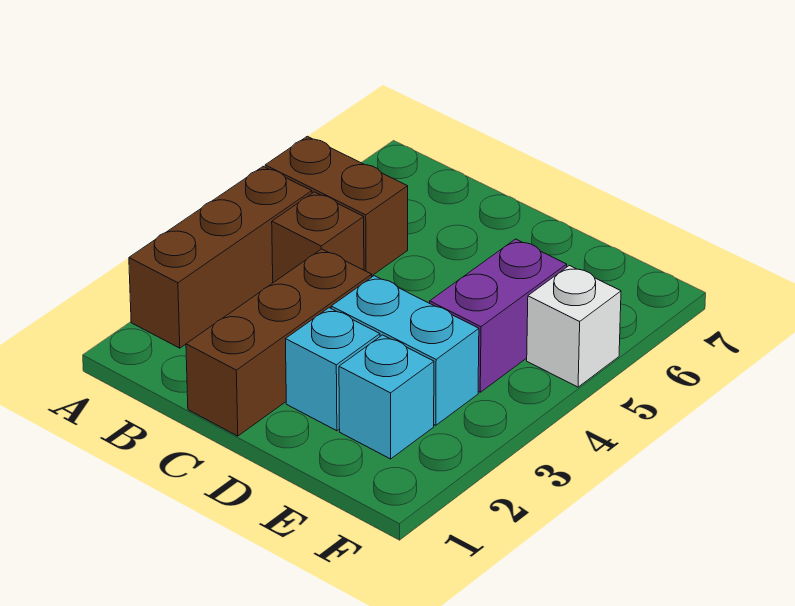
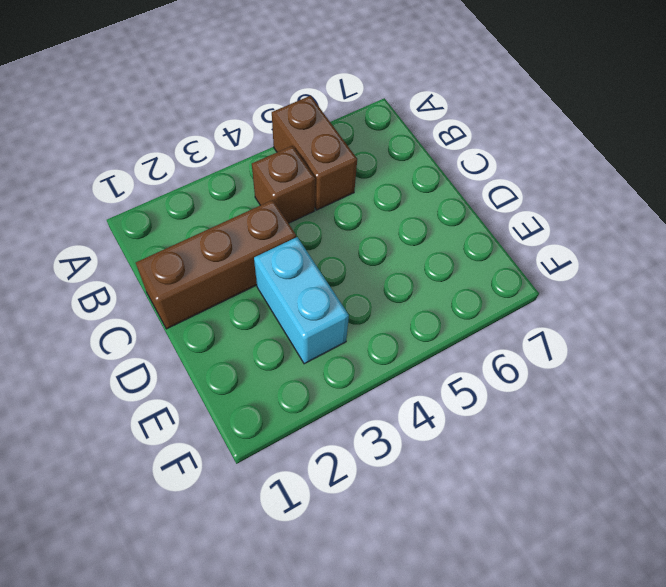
none -> brown brick A2:A4 level 1
none -> cyan brick D2 level 1

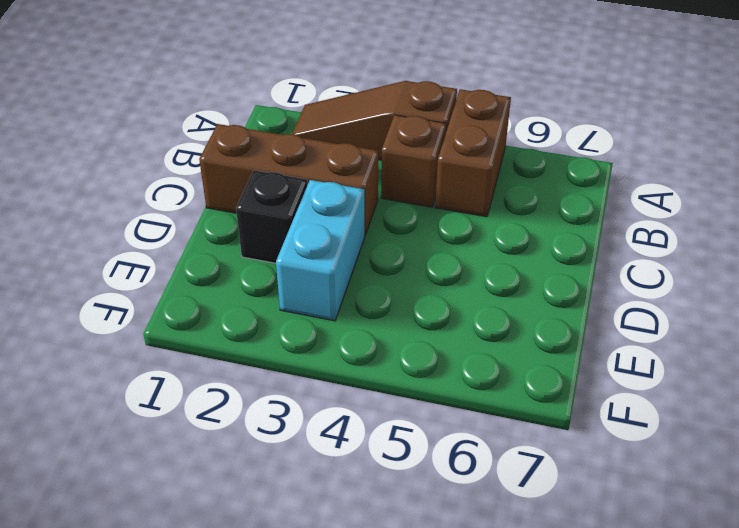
brown slope A2:A4 level 1 top 4 -> brown brick A2:A4 level 1
black brick D2 level 1 -> cyan brick D2 level 1
none -> cyan brick E2 level 1
none -> purple brick E4:E5 level 1

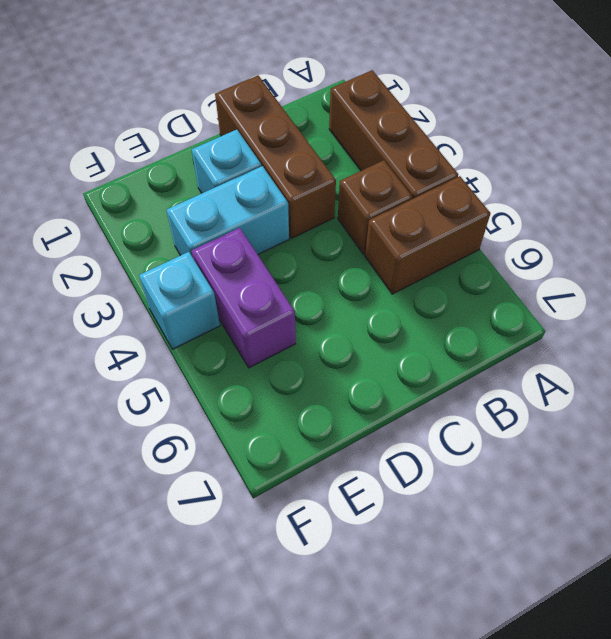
cyan brick F4 level 1 -> cyan brick E2 level 1
none -> white brick F5 level 1

